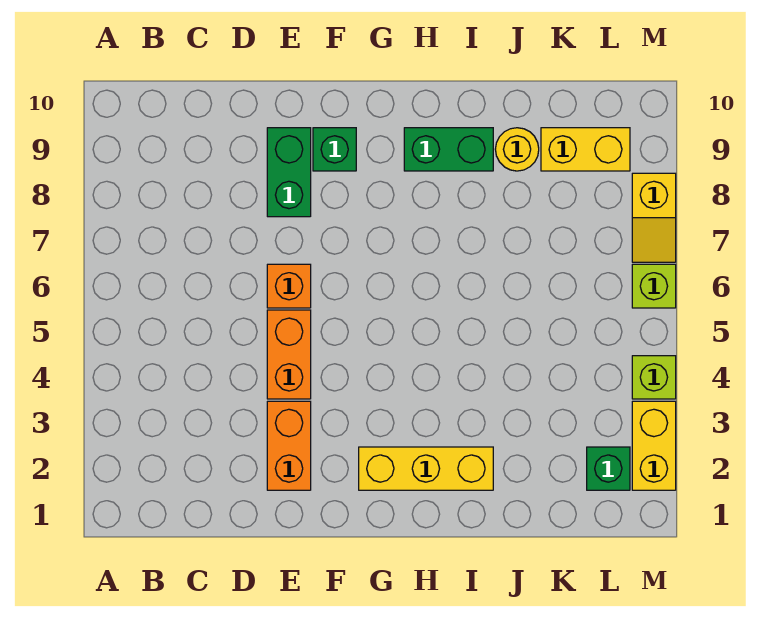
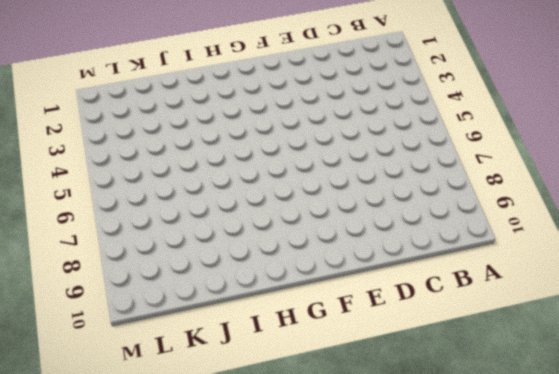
none -> orange brick E2:E3 level 1
none -> orange brick E4:E5 level 1
none -> orange brick E6 level 1

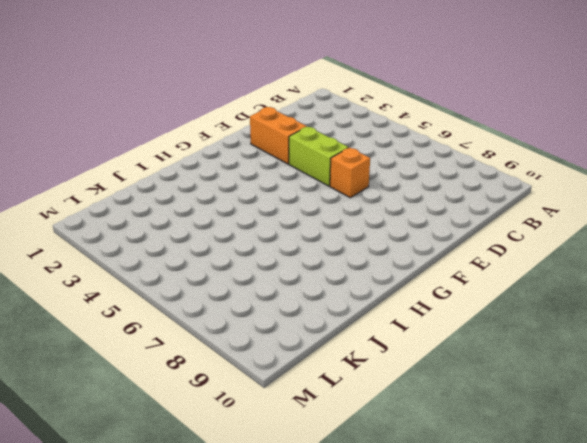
lime brick E4:E5 level 1 -> orange brick E4:E5 level 1
none -> green brick E8:E9 level 1
none -> green brick F9 level 1
none -> yellow brick G2:I2 level 1

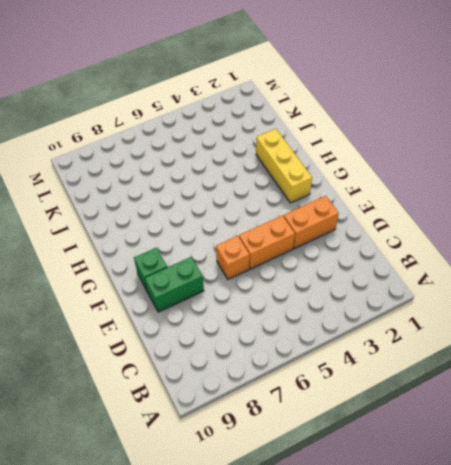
none -> green brick H9:I9 level 1
none -> yellow round brick J9 level 1
none -> yellow brick K9:L9 level 1

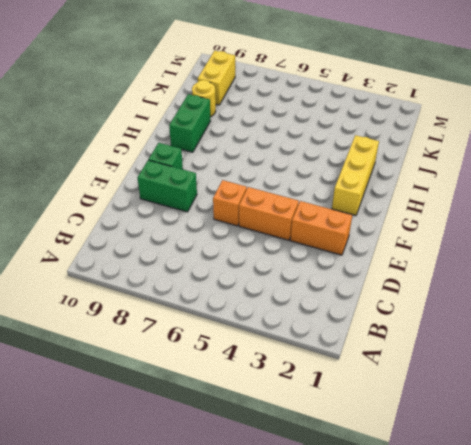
none -> green brick L2 level 1
none -> yellow brick M2:M3 level 1
none -> lime brick M4 level 1

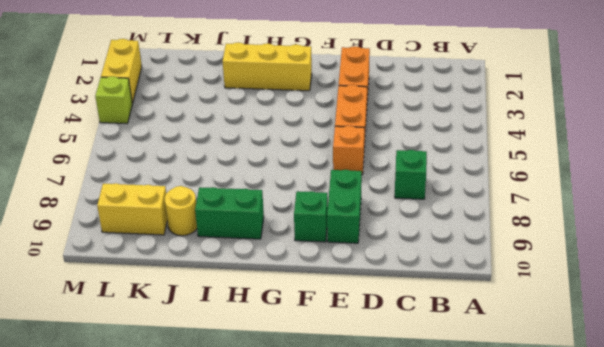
green brick C7 level 1 -> green brick L2 level 1
none -> lime brick M6 level 1
none -> yellow slope M7:M8 level 1 top 8

